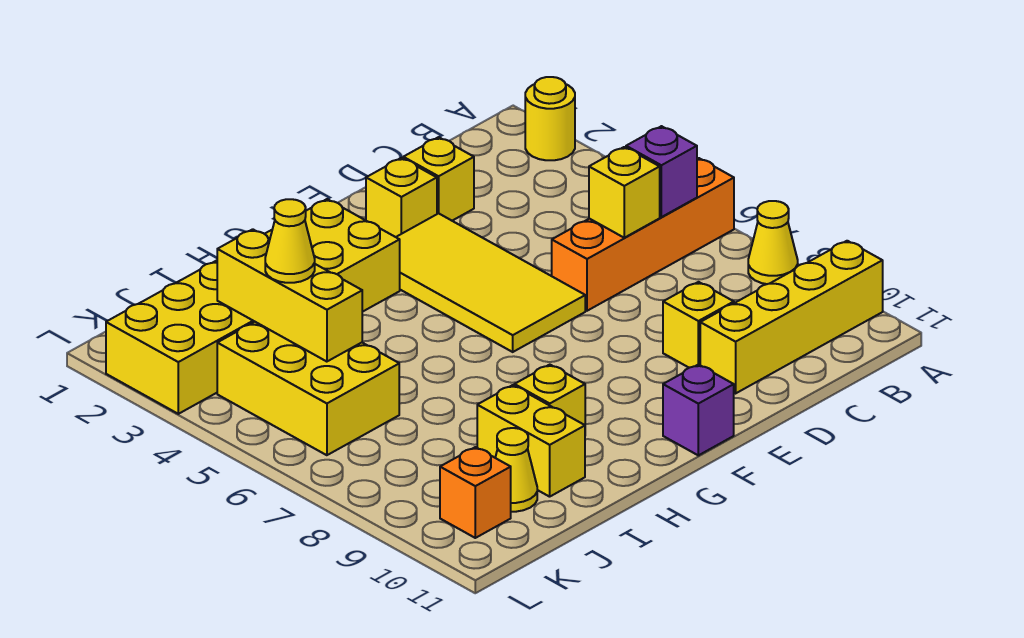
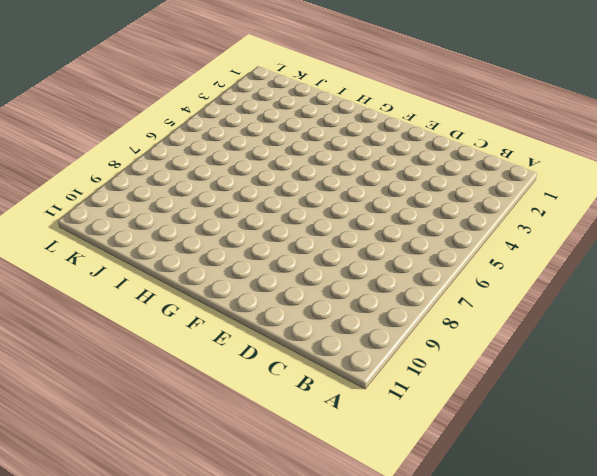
none -> yellow round brick A2 level 1
none -> orange brick A6:D6 level 1
none -> yellow cone A8 level 1

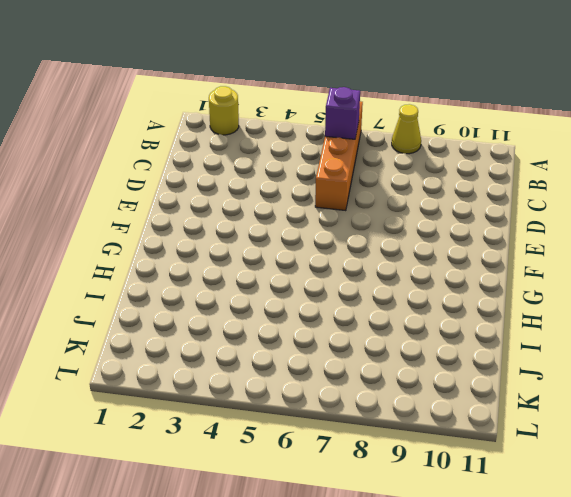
none -> yellow brick A10:D10 level 1
none -> yellow brick D2 level 1
none -> yellow brick D9 level 1

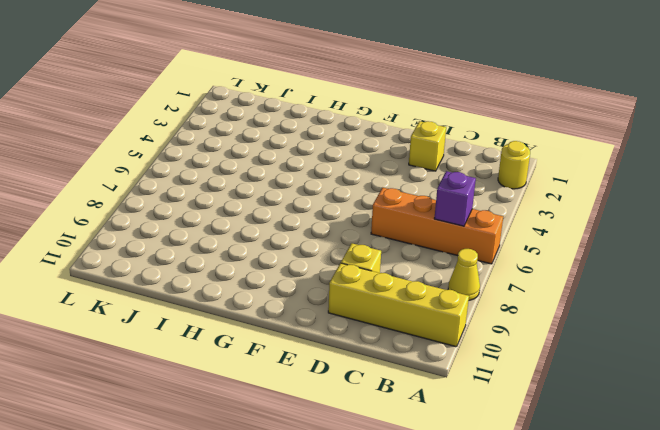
none -> yellow brick E2 level 1
none -> yellow tile E3:F6 level 1
none -> purple brick F11 level 1

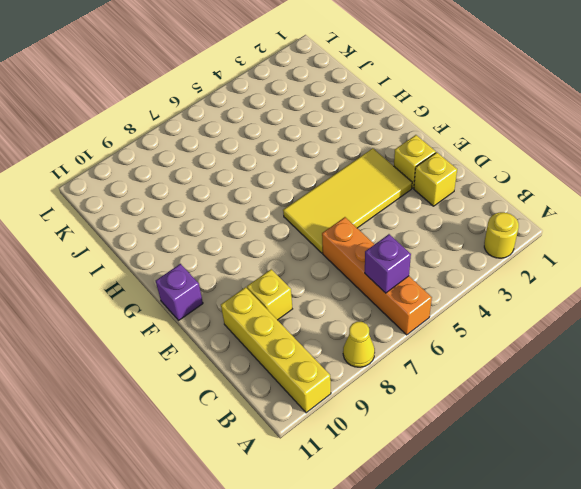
none -> yellow brick G2:L3 level 1
none -> yellow brick H9 level 1
none -> yellow brick I9:I10 level 1

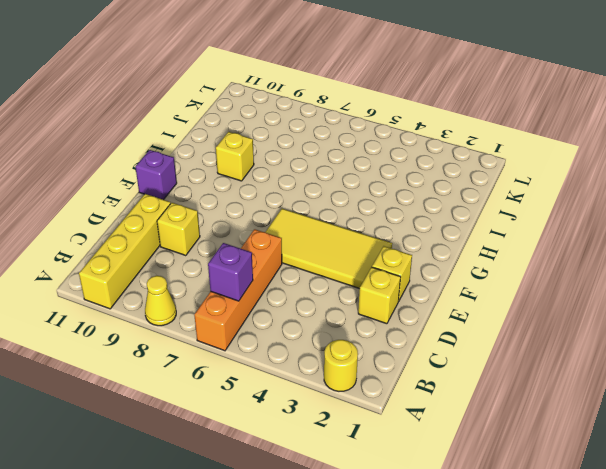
none -> yellow brick G2:L3 level 1
none -> yellow brick I9:I10 level 1
none -> yellow brick J4:K6 level 1

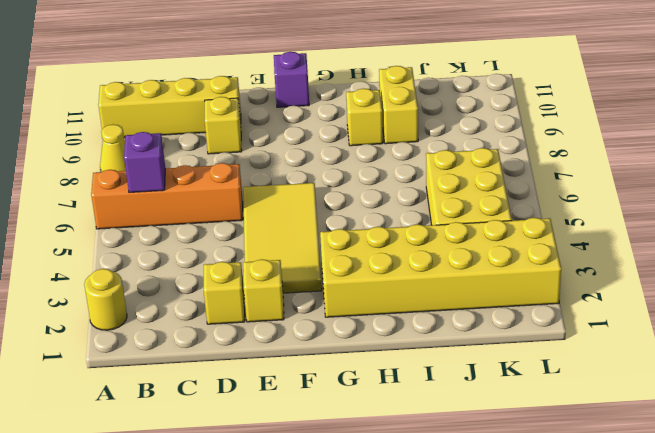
none -> yellow cone J10 level 1
none -> orange brick K10 level 1
none -> yellow brick C6 level 2

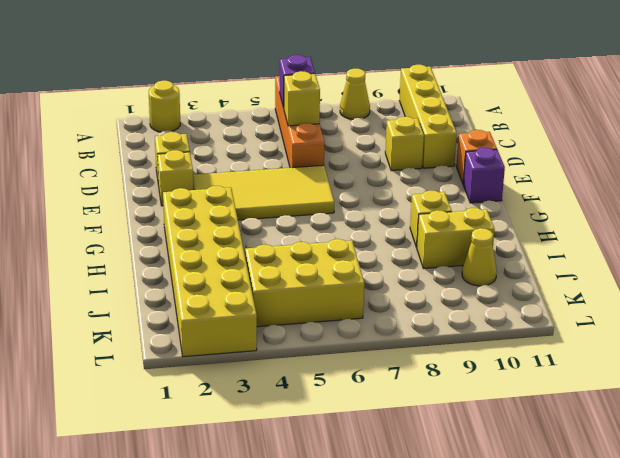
orange brick E11 level 1 -> orange brick K10 level 1
none -> yellow brick J3:J5 level 2
none -> yellow cone J4 level 3

